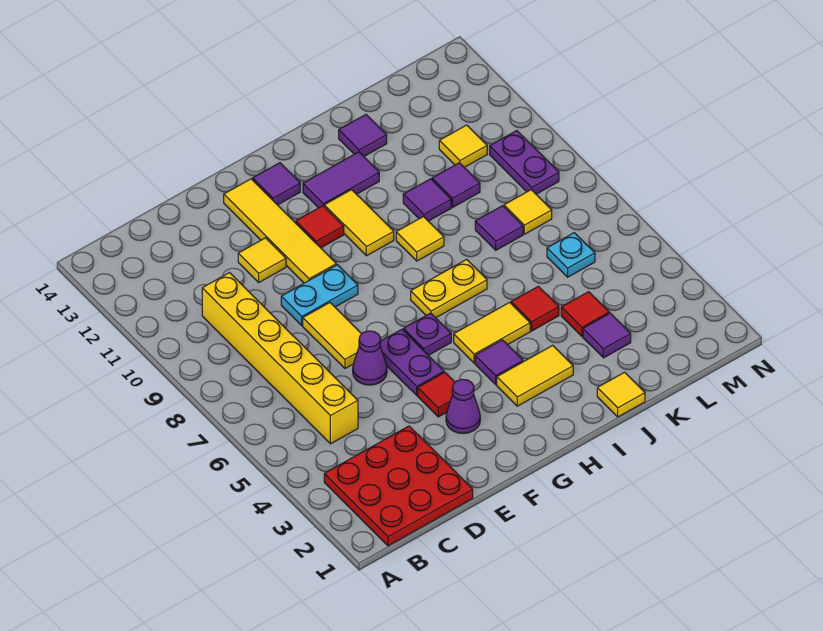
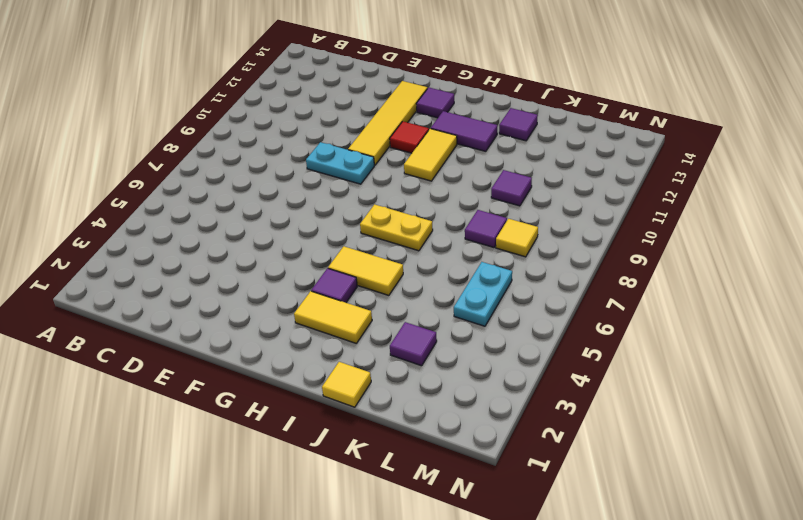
cyan plate L5:L6 level 1 -> cyan plate L6 level 1
none -> red plate B1:D3 level 1
none -> yellow brick C5:C10 level 1
none -> purple cone E6 level 1
none -> yellow tile E7:E8 level 1

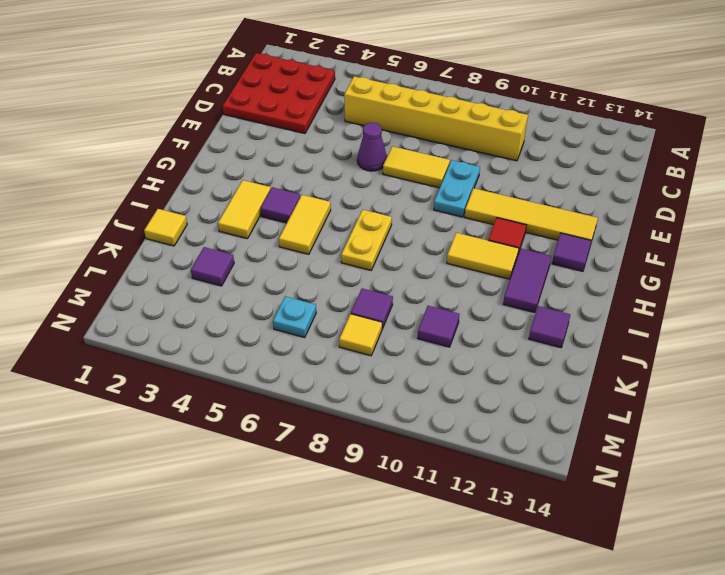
none -> yellow tile E11 level 1
none -> purple cone F3 level 1
none -> red tile F4 level 1
none -> purple plate F5:F6 level 1

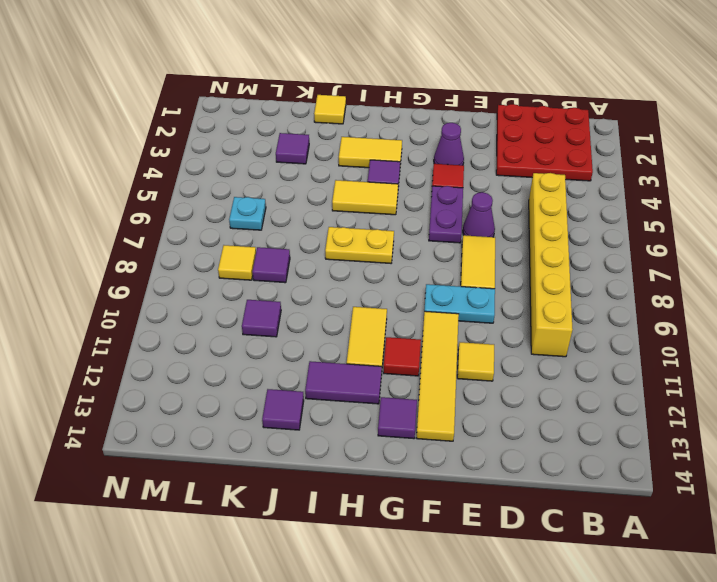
none -> purple plate G6 level 1
none -> yellow tile I9 level 1
none -> red tile J5 level 1
none -> purple tile J10 level 1

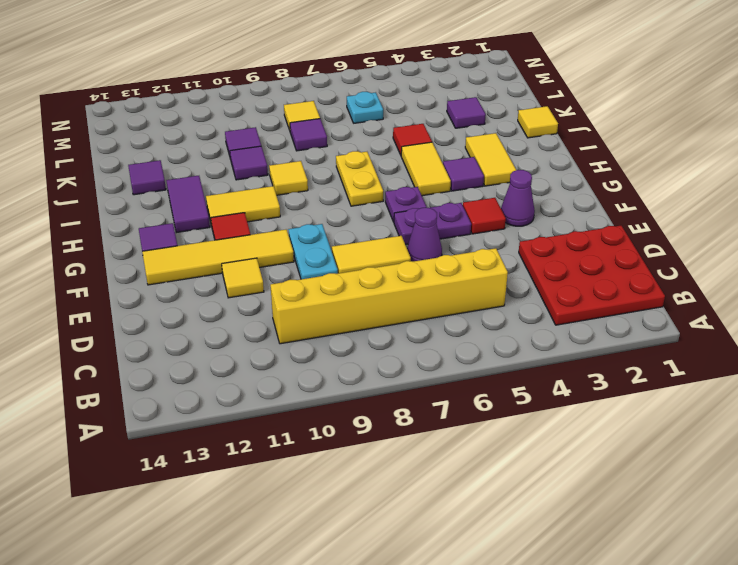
none -> red tile K4 level 1
none -> yellow tile L11 level 1
none -> purple plate M9:M10 level 1

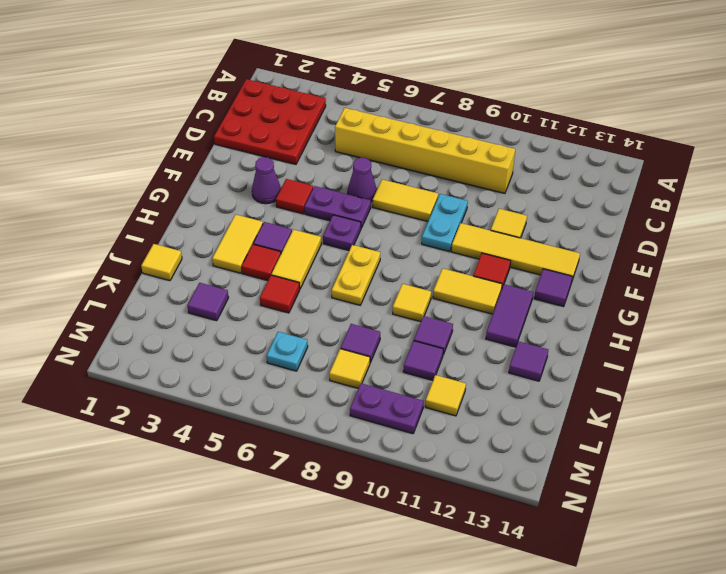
red tile I4 level 1 -> red tile K4 level 1

